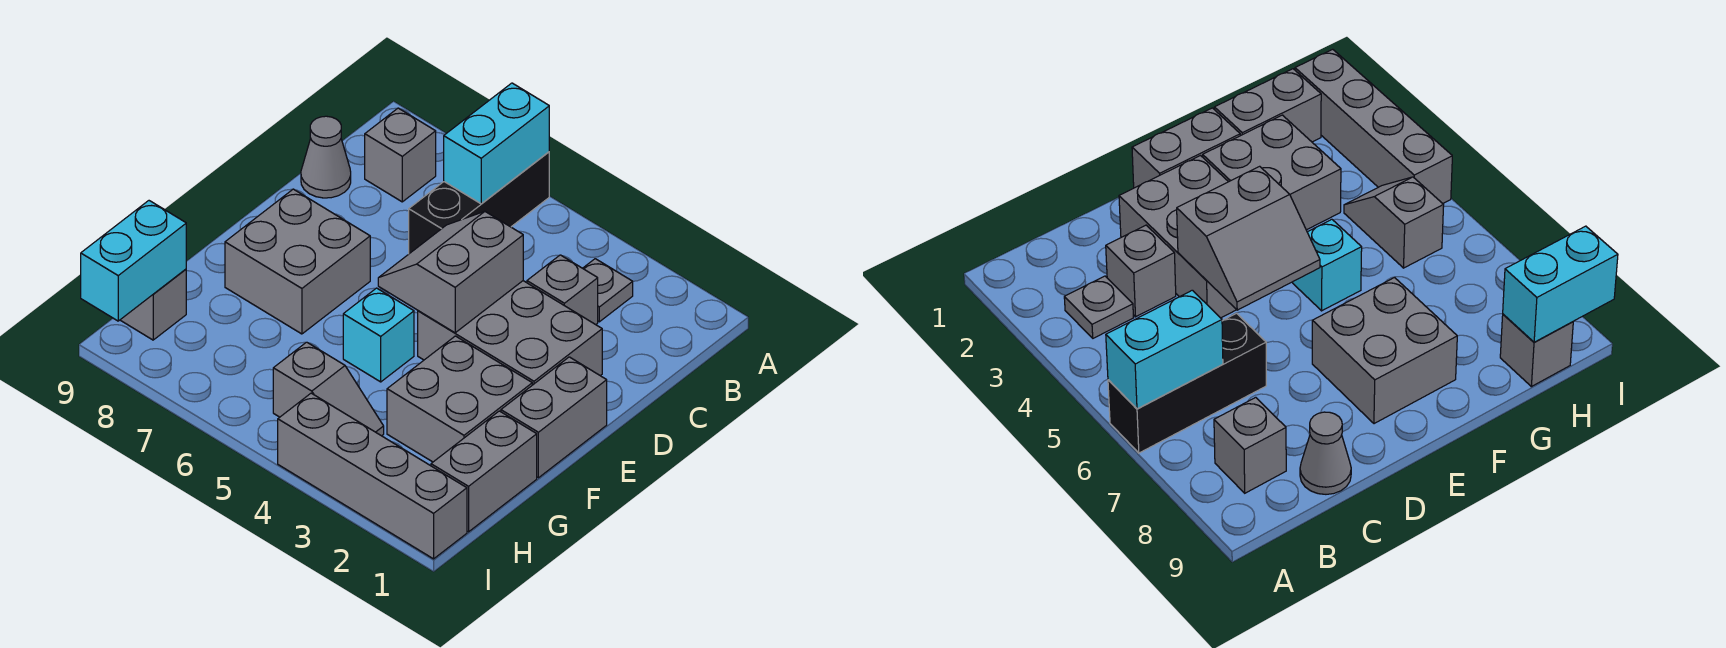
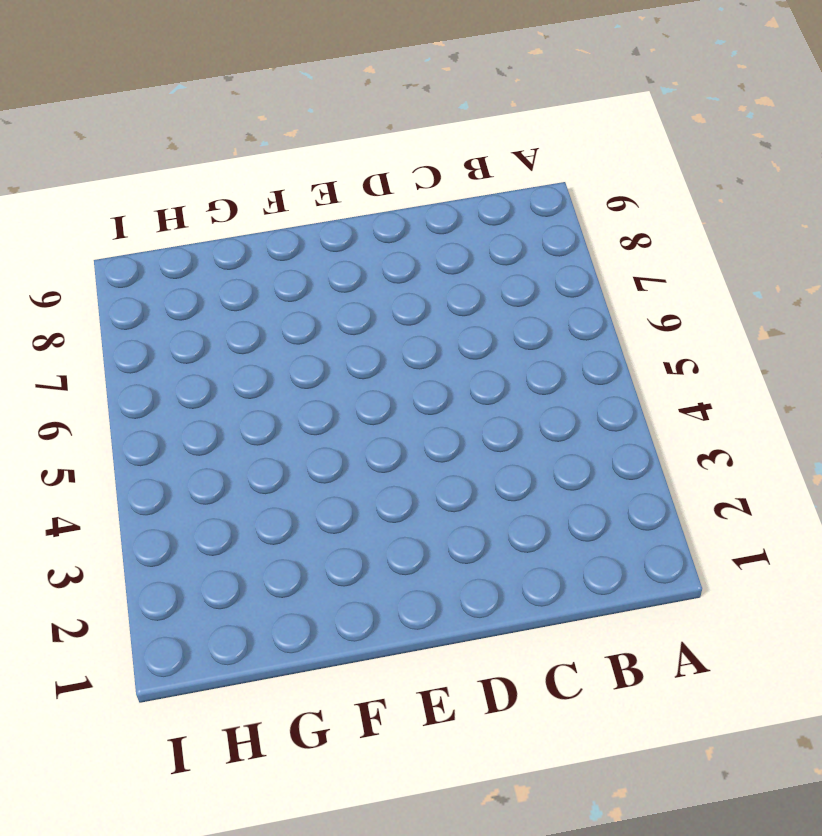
none -> black brick A6:C6 level 1
none -> grey plate B3 level 1
none -> grey brick B8 level 1

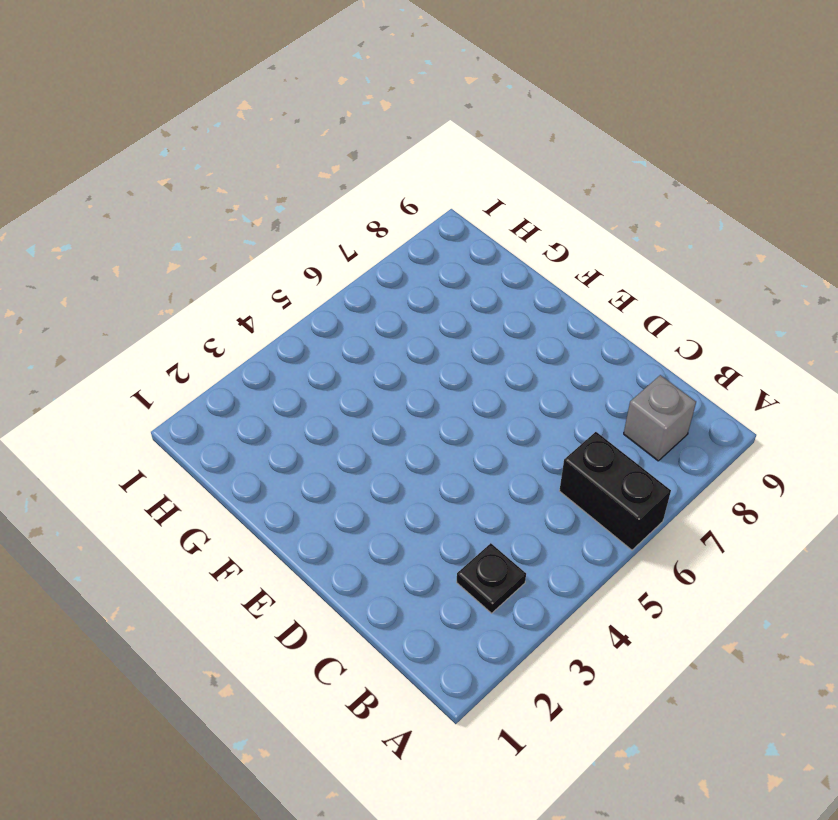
black brick A6:B6 level 1 -> black brick A6:C6 level 1
black plate B3 level 1 -> grey plate B3 level 1
none -> grey brick C3 level 1
none -> grey cone C9 level 1
none -> grey brick D2:E4 level 1

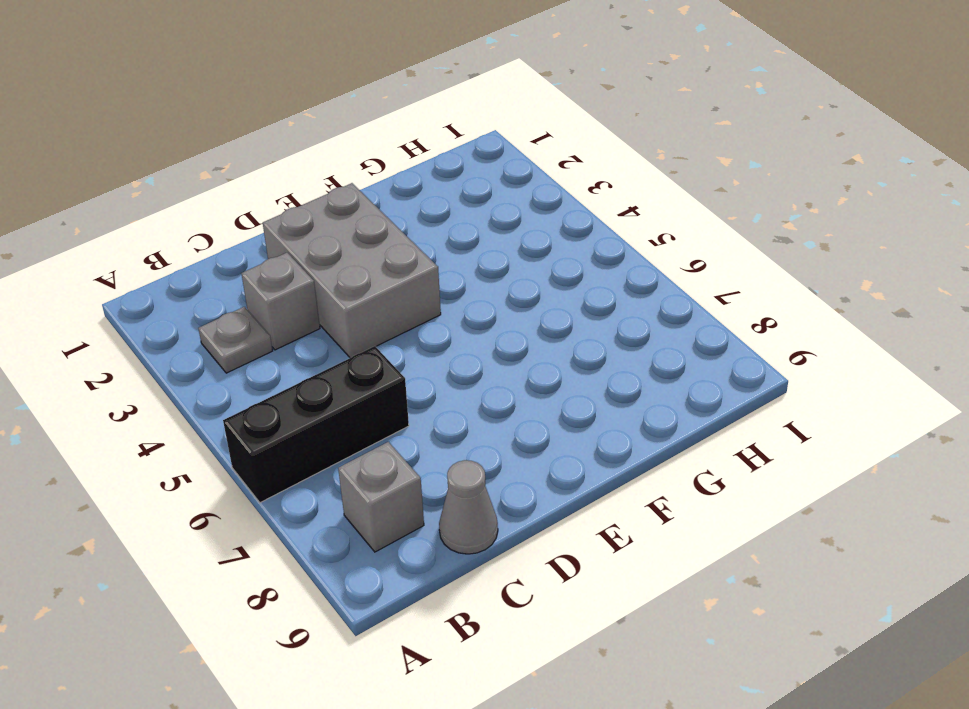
none -> grey brick E1:F1 level 1
none -> grey brick E7:F8 level 1
none -> grey brick F2:G3 level 1

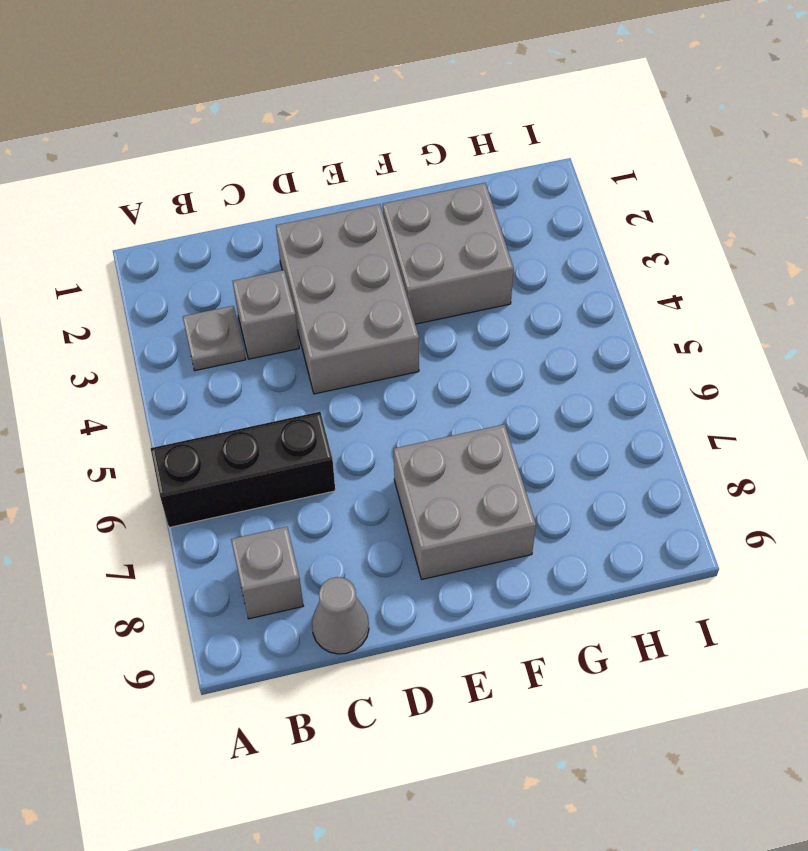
none -> grey brick E1:F1 level 1
none -> cyan brick F5 level 1
none -> grey brick G1:H1 level 1

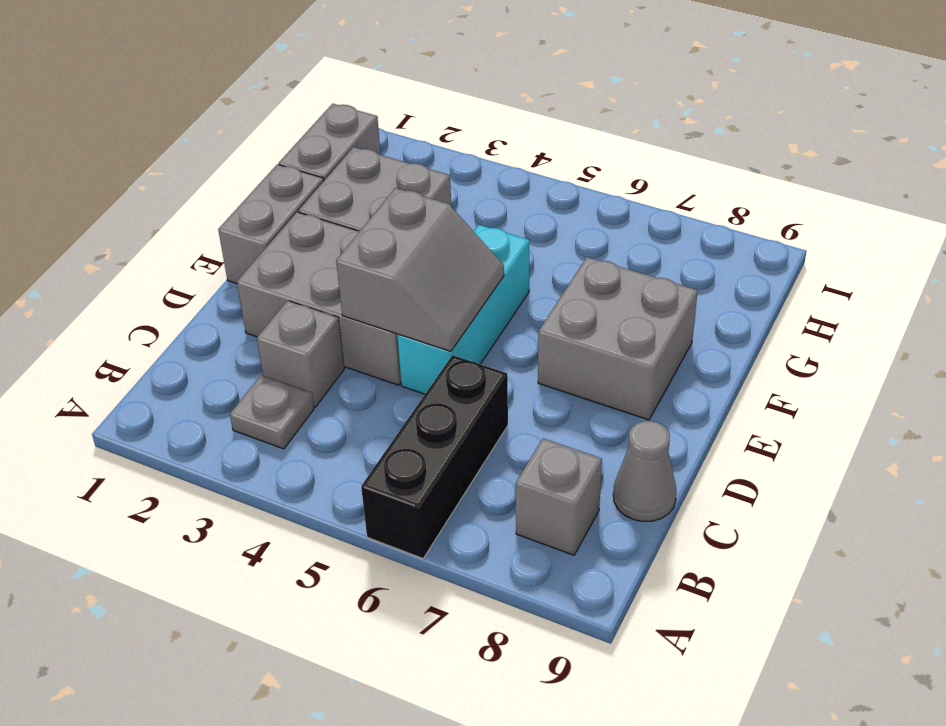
cyan brick D5:F5 level 1 -> cyan brick F5 level 1
none -> grey slope H4:H5 level 1 top 5
none -> grey brick H9 level 1
none -> grey brick I1:I4 level 1

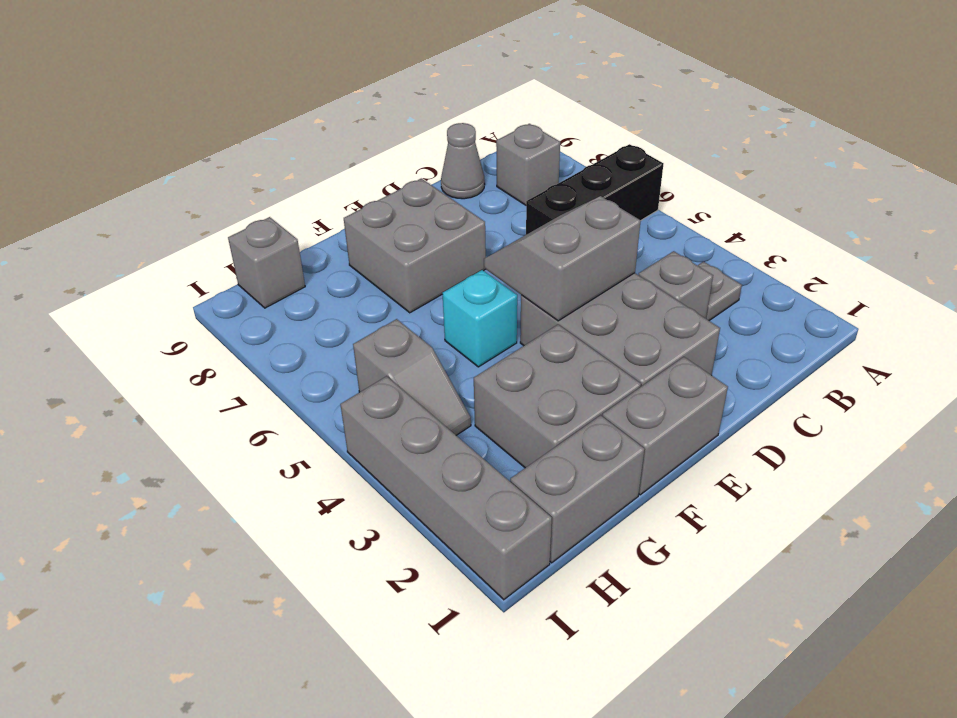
none -> cyan brick A6:B6 level 2
none -> cyan brick H9:I9 level 2

